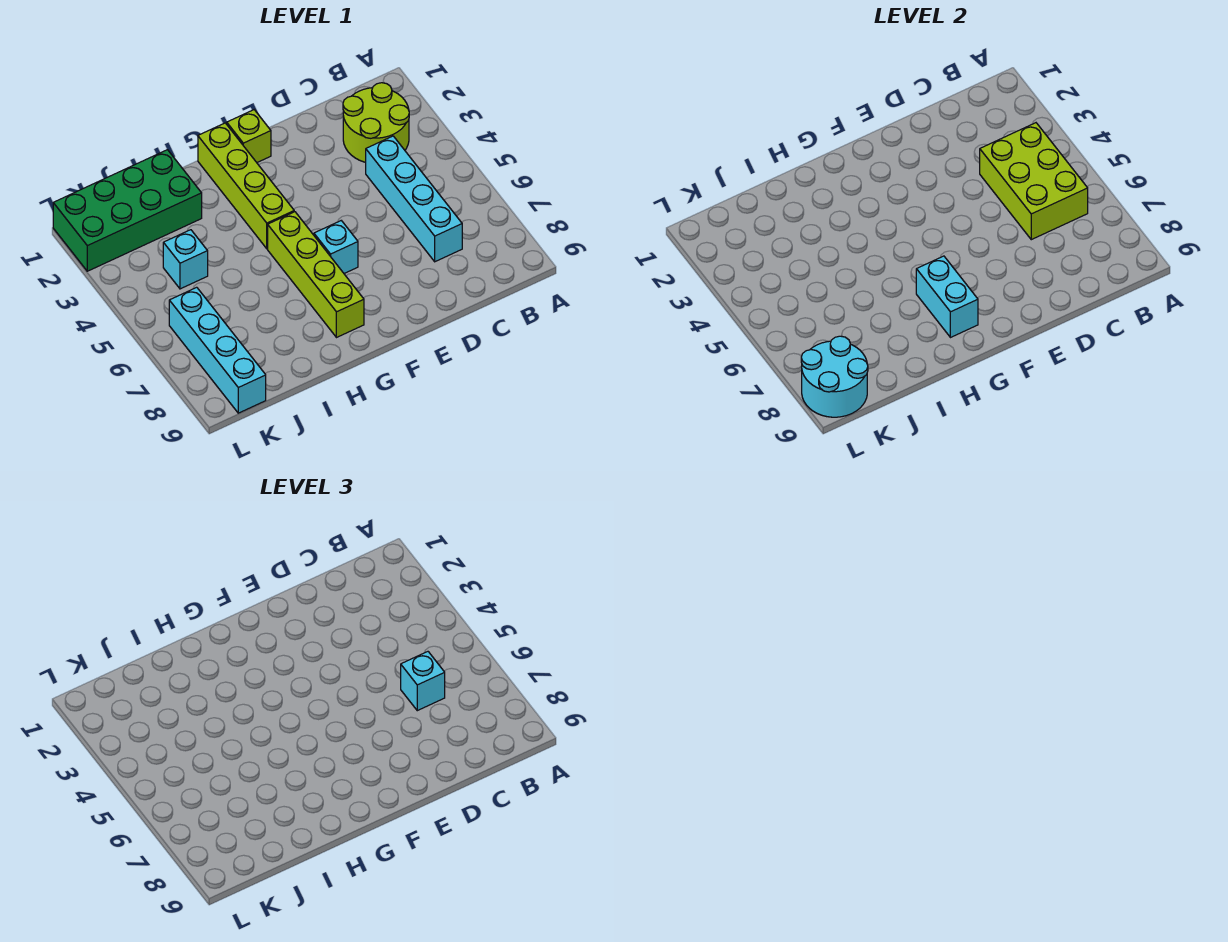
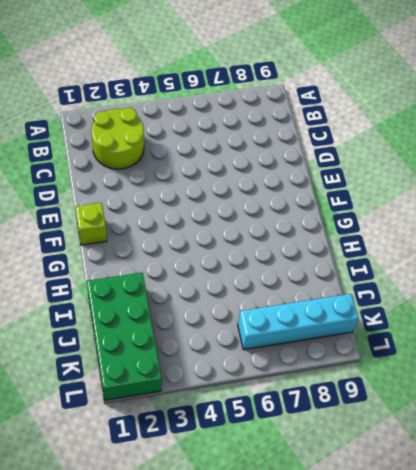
none -> cyan brick C4:C7 level 1
none -> cyan brick F6 level 1
none -> lime brick G1:G4 level 1

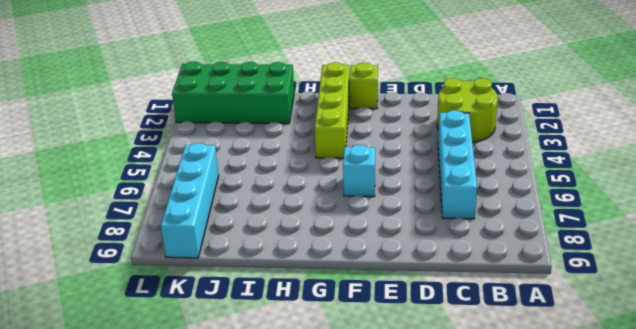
none -> lime brick G5:G8 level 1
none -> cyan brick J4 level 1
none -> lime brick B4:C6 level 2

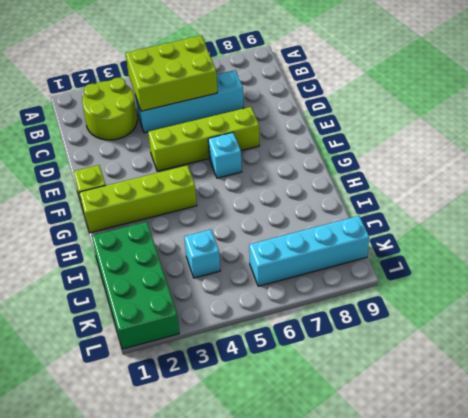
lime brick E4:E7 level 1 -> lime brick G5:G8 level 1
none -> cyan brick G7:G8 level 2
none -> cyan round brick K8:L9 level 2
none -> cyan brick C6 level 3

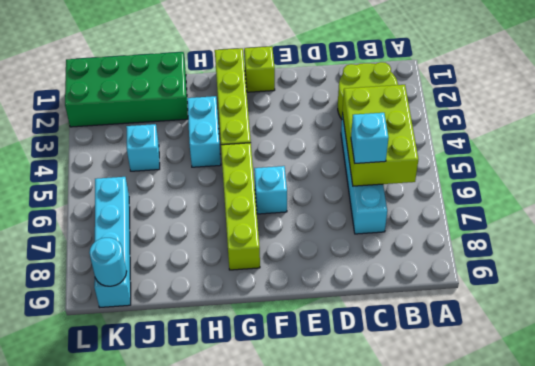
cyan brick H3:H4 level 1 -> cyan brick G7:G8 level 2
cyan round brick K9 level 2 -> cyan round brick K8:L9 level 2

